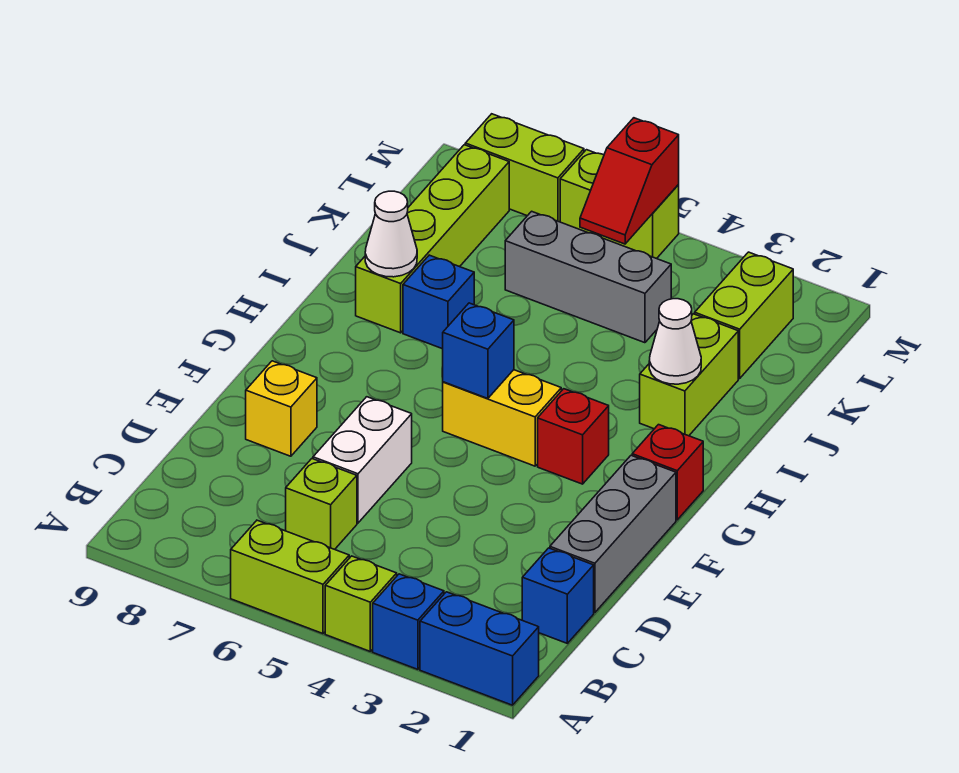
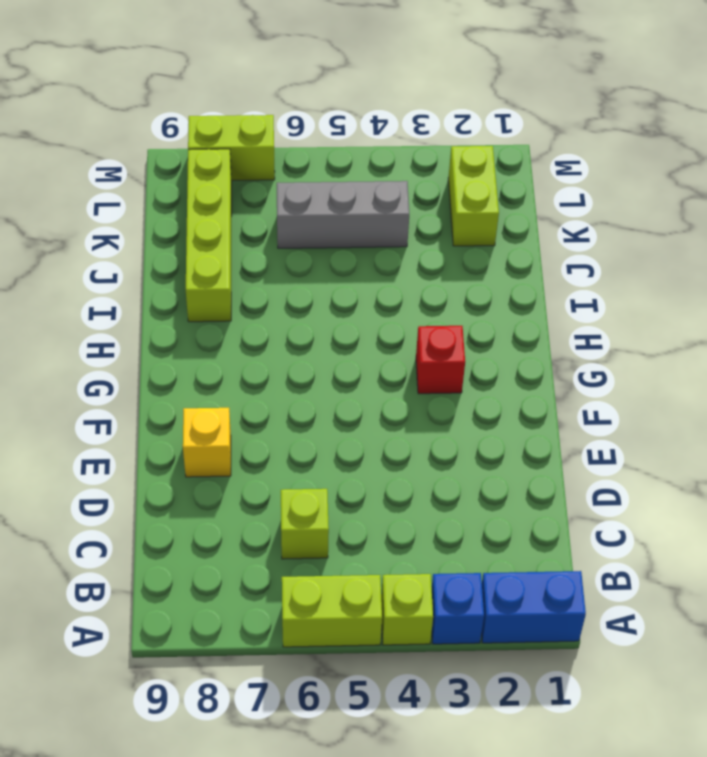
none -> blue brick C1 level 1
none -> grey brick D1:F1 level 1
none -> white brick D6:E6 level 1

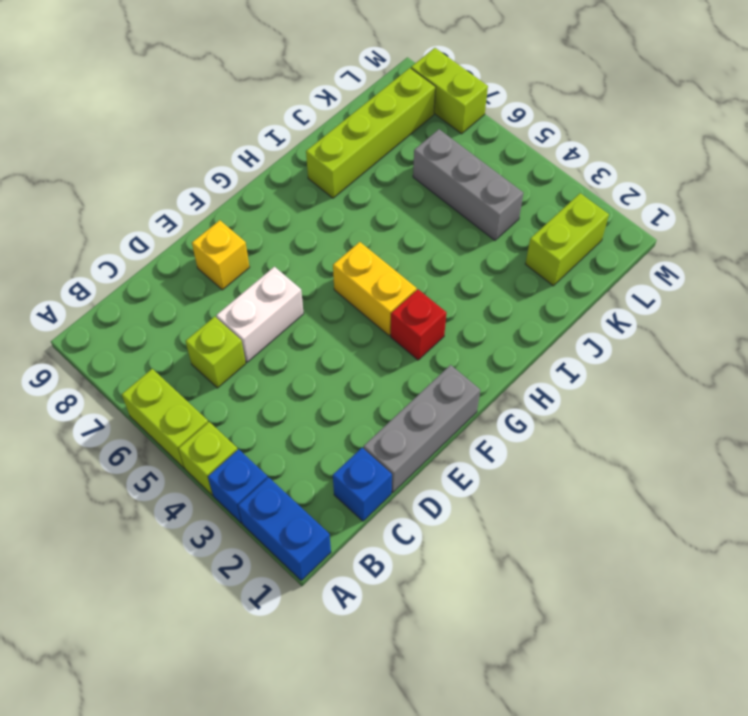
none -> red brick G1 level 1
none -> lime brick I2:J2 level 1
none -> blue brick I7 level 1

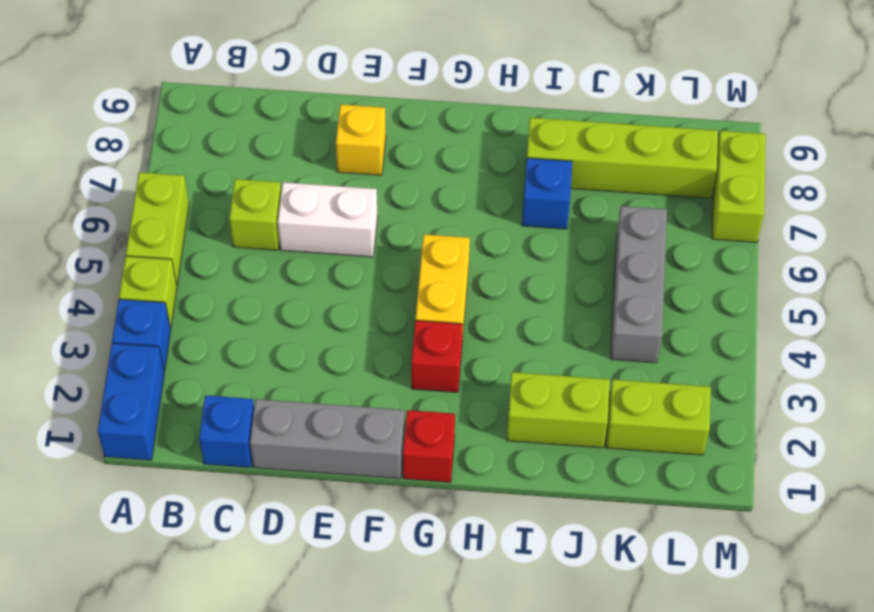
none -> lime brick M5:M6 level 1
none -> blue brick G5 level 2
none -> white cone I2 level 2

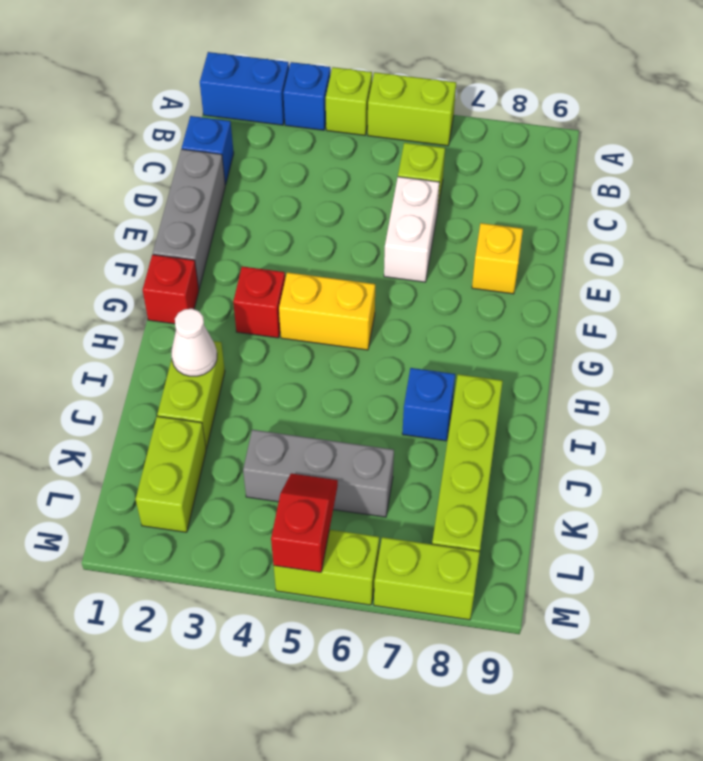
none -> blue brick G5 level 2
none -> white cone I8 level 2

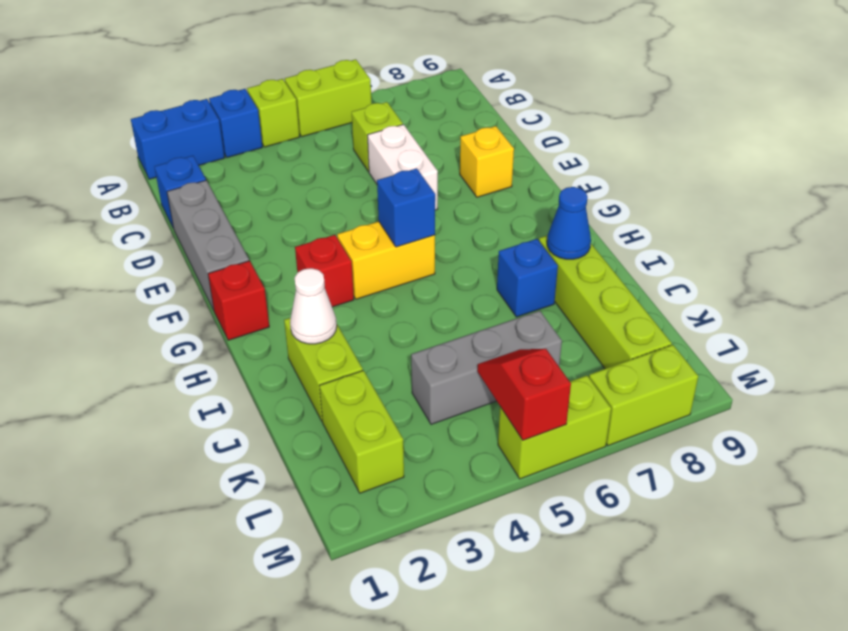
blue cone I8 level 2 -> white cone I8 level 2

